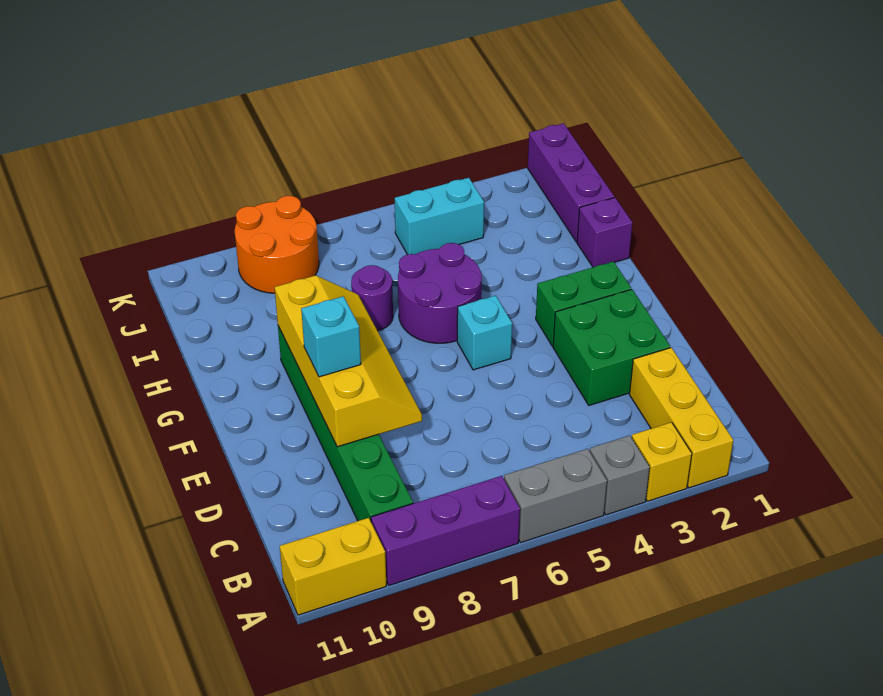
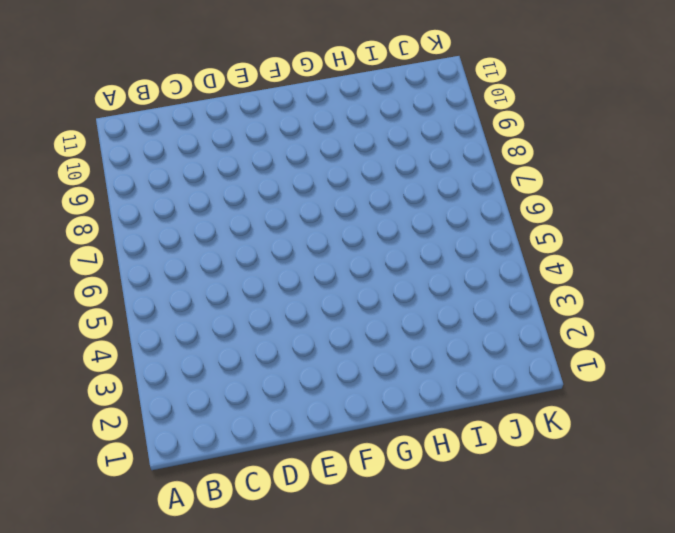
none -> yellow brick A2:C2 level 1
none -> yellow brick A3 level 1
none -> grey brick A4 level 1

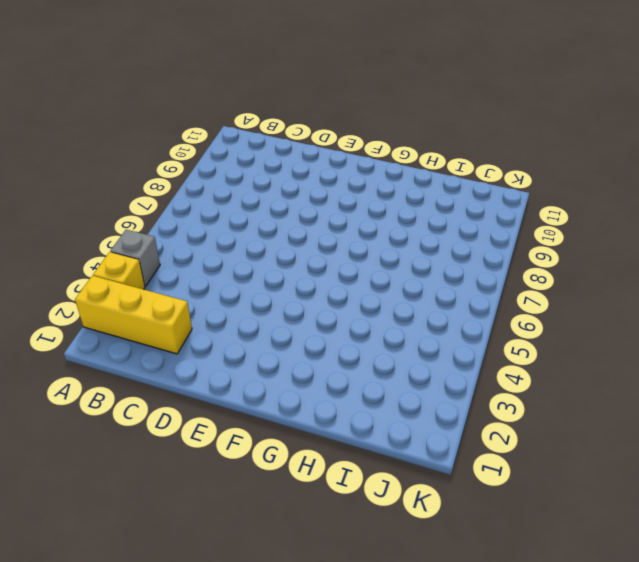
none -> grey brick A5:A6 level 1
none -> purple brick A7:A9 level 1
none -> yellow brick A10:A11 level 1

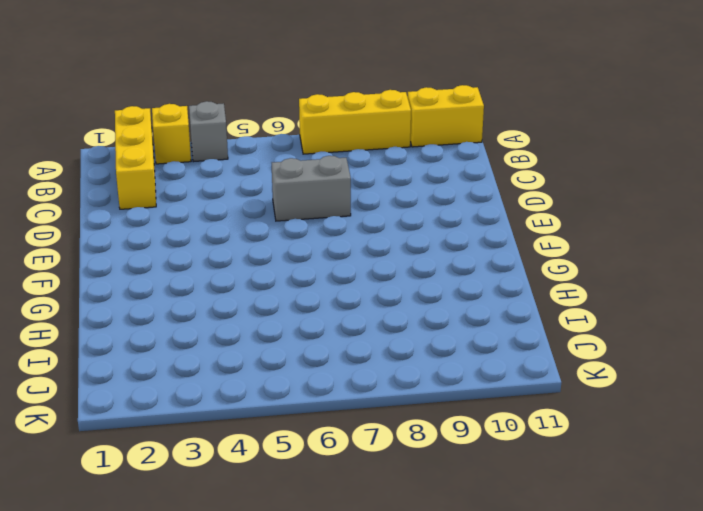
yellow brick A7:A9 level 1 -> purple brick A7:A9 level 1
grey brick D6:D7 level 1 -> grey brick A5:A6 level 1
none -> green brick B9:G9 level 1
none -> green brick D2:E3 level 1
none -> green brick F2:F3 level 1

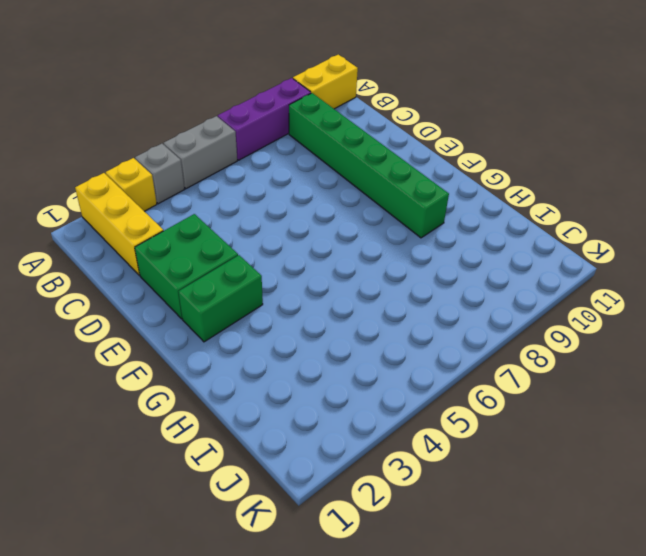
none -> cyan brick F5 level 1
none -> purple round brick G5:H6 level 1
none -> purple brick H1 level 1

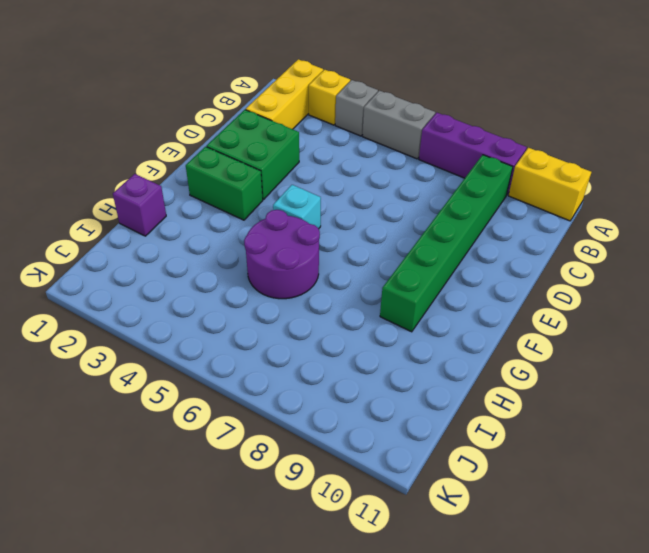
none -> purple round brick H7 level 1
none -> purple brick I1:K1 level 1
none -> cyan brick J4:J5 level 1

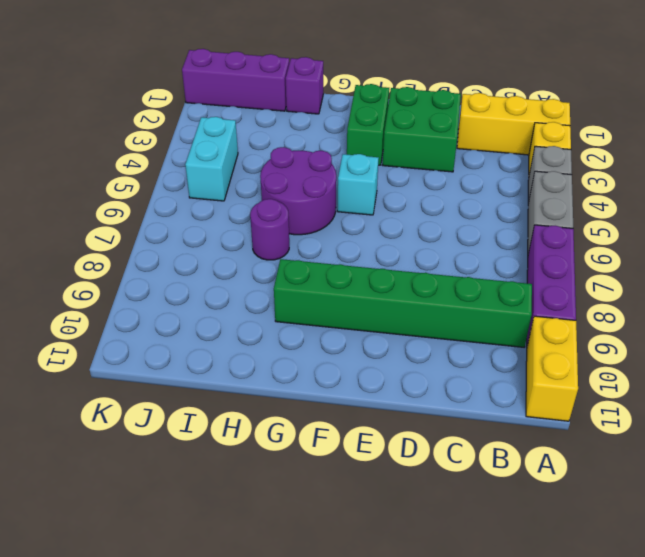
none -> orange round brick J8:K9 level 1
none -> yellow slope D8:G9 level 2 top 9
none -> cyan brick E9 level 3

